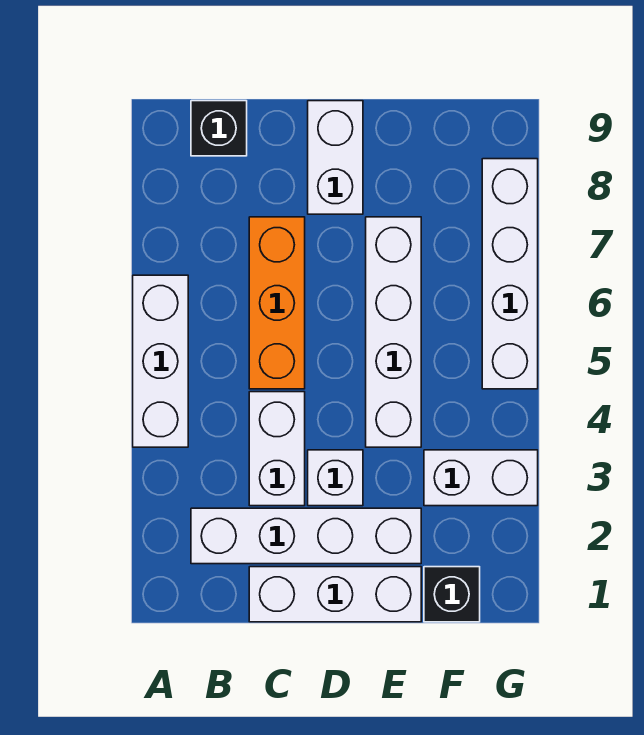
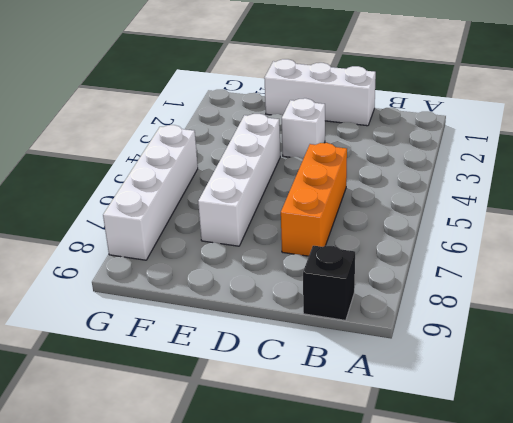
none -> white brick A4:A6 level 1
none -> white brick B2:E2 level 1
none -> white brick C3:C4 level 1

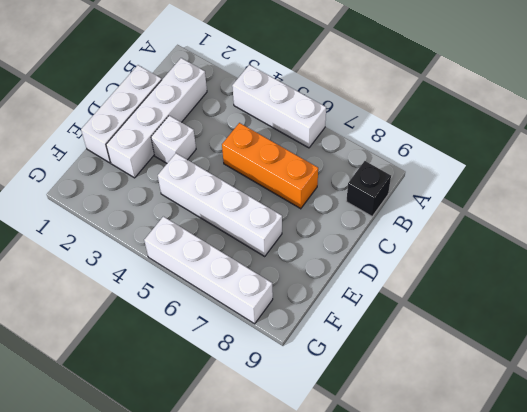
none -> white brick C3:C4 level 1
none -> white brick D8:D9 level 1
none -> black brick F1 level 1

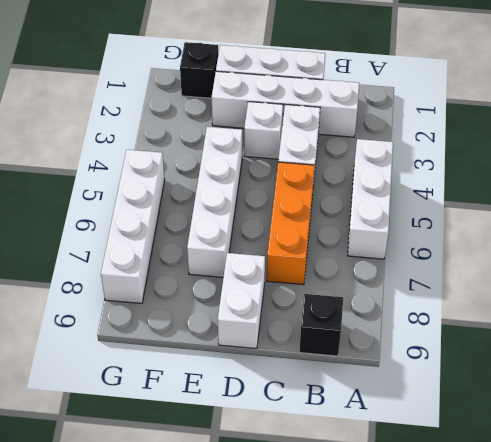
none -> white brick F3:G3 level 1

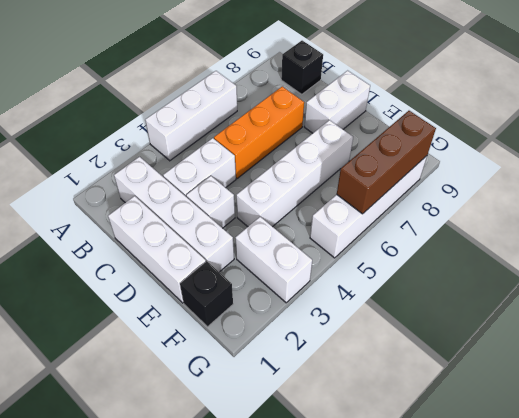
brown brick G6:G8 level 2 -> none

